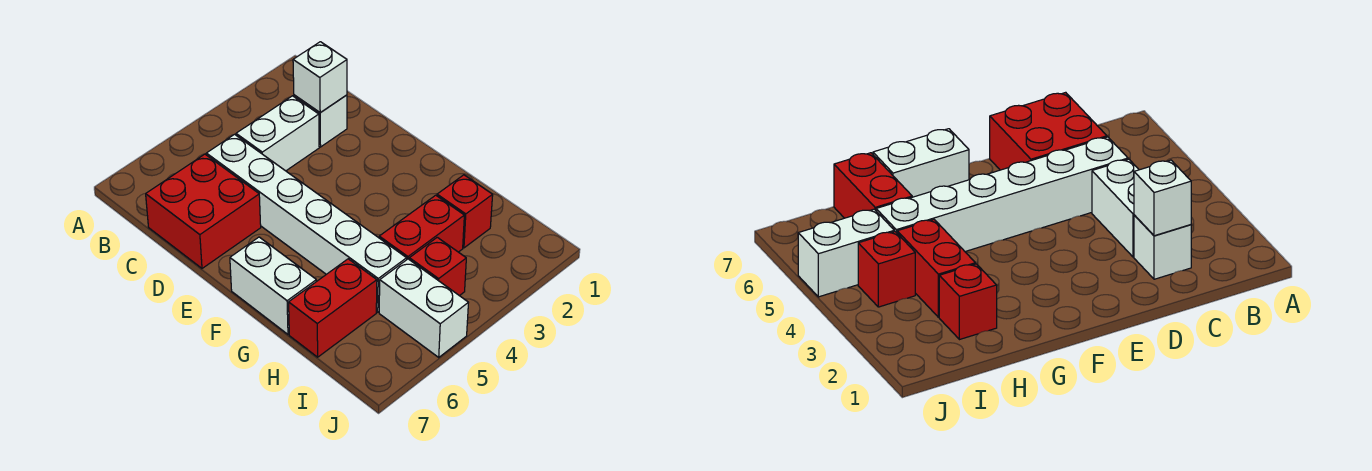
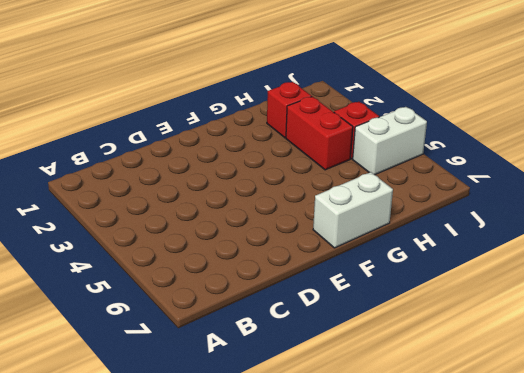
none -> white brick C2 level 1
none -> white brick C3:C4 level 1

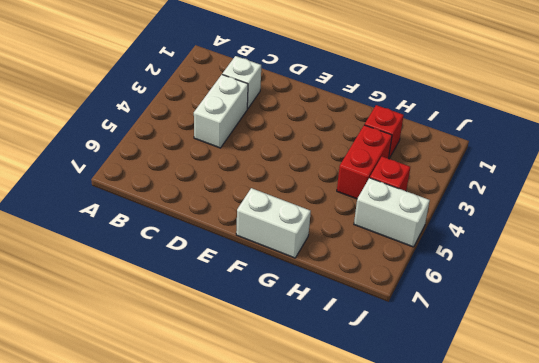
none -> white brick C5:H5 level 1
none -> red brick C6:D7 level 1

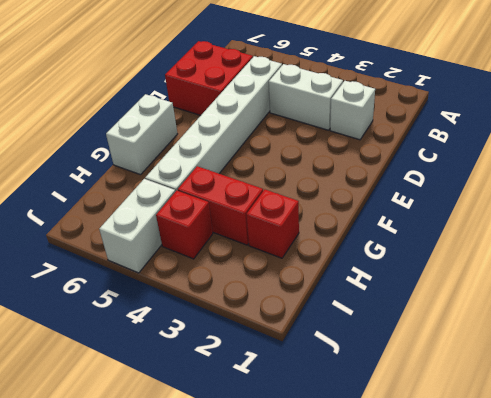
none -> red brick H6:H7 level 1
none -> white brick C2 level 2

